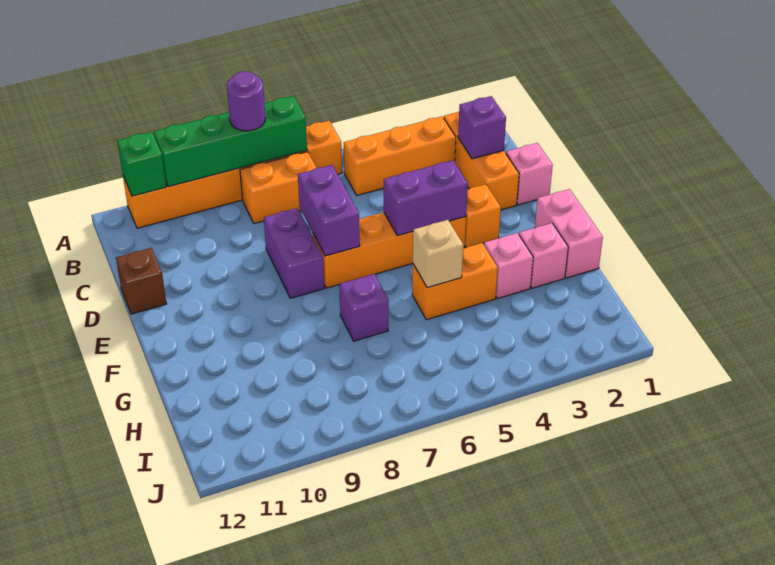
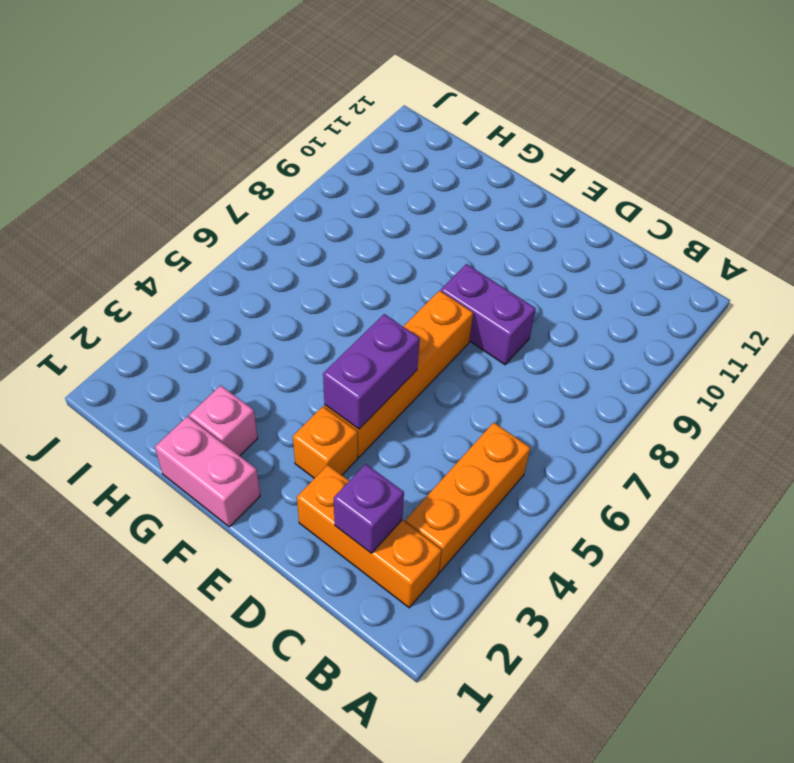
none -> orange brick A6:A11 level 1
none -> orange brick B7:B8 level 1
none -> pink brick D1 level 1

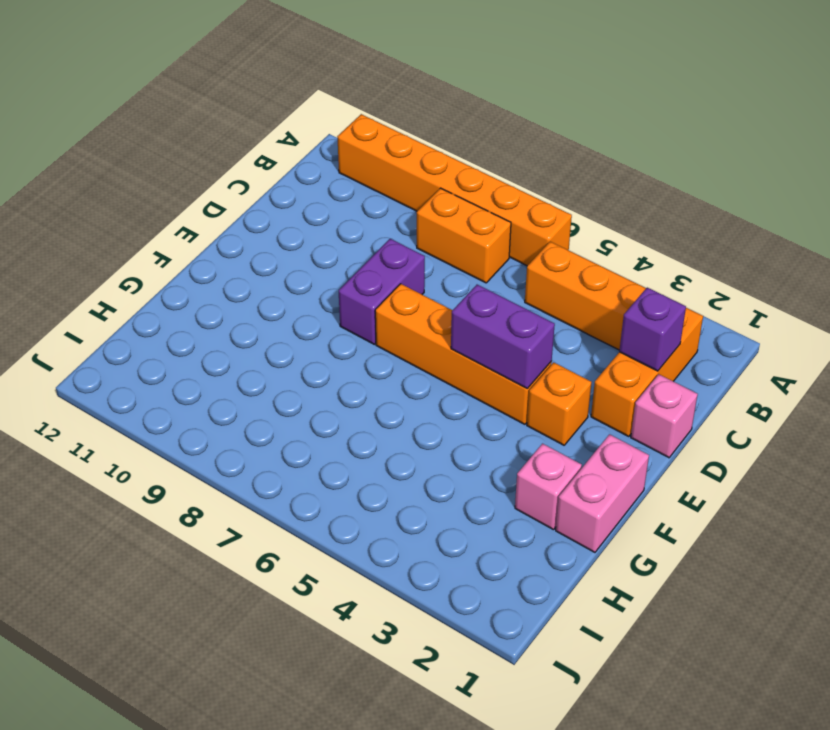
none -> brown brick D12 level 1
none -> pink brick G3 level 1
none -> orange brick G4:G5 level 1

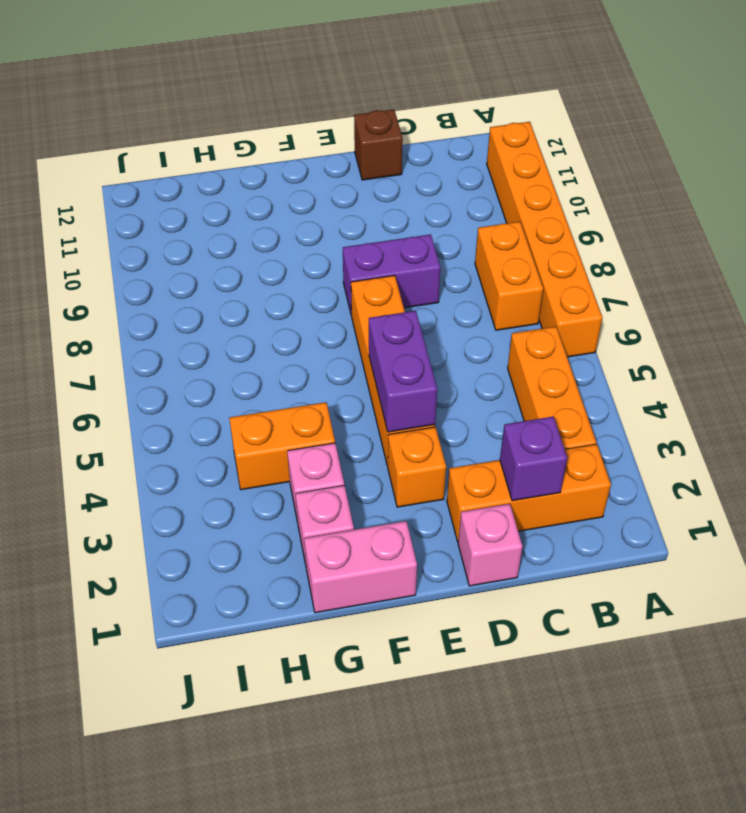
orange brick G4:H4 level 1 -> orange brick G4:G5 level 1
none -> purple brick G7 level 1
none -> green brick A7:A10 level 2
none -> green brick A11 level 2

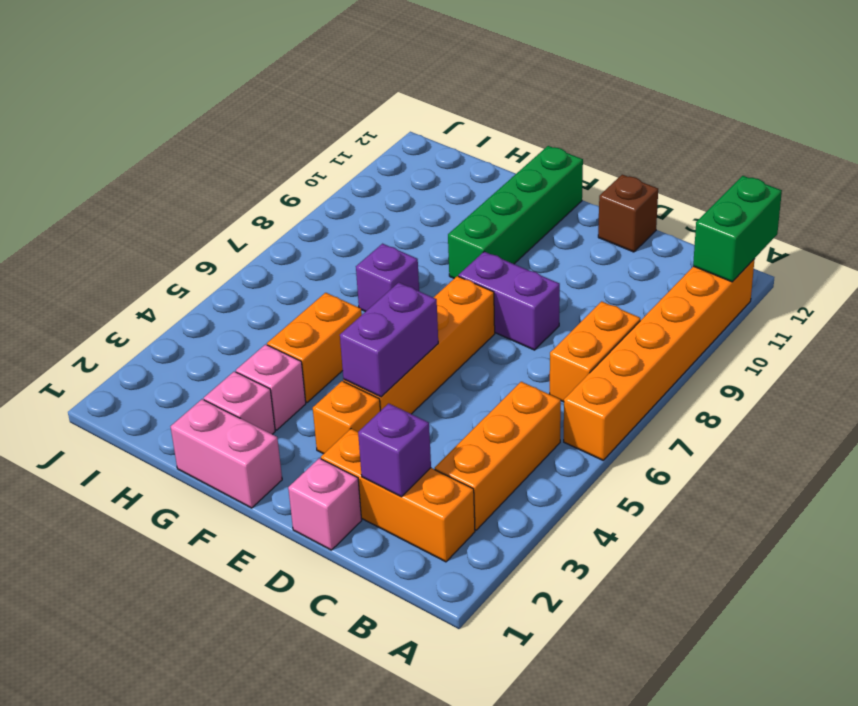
green brick A11:A12 level 2 -> green brick A11 level 2
green brick F9:F12 level 1 -> green brick A7:A10 level 2
none -> purple brick D7:E7 level 2
none -> tan brick G5 level 2
none -> purple round brick A8 level 3

